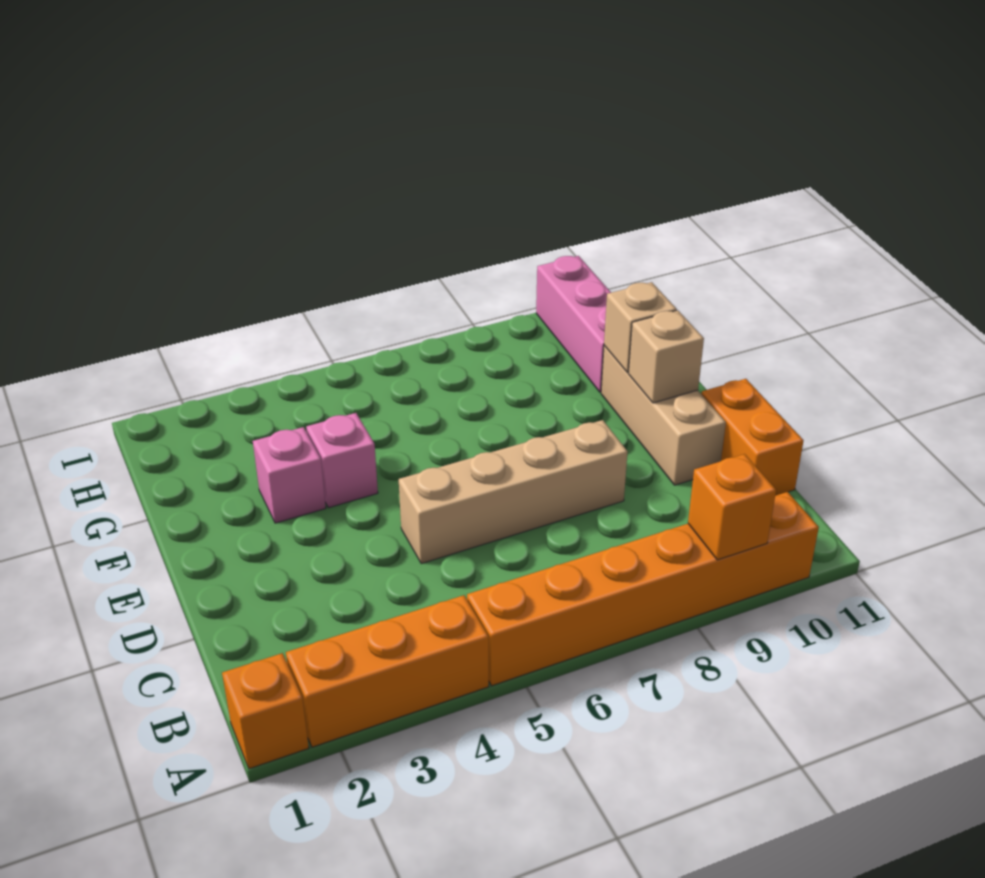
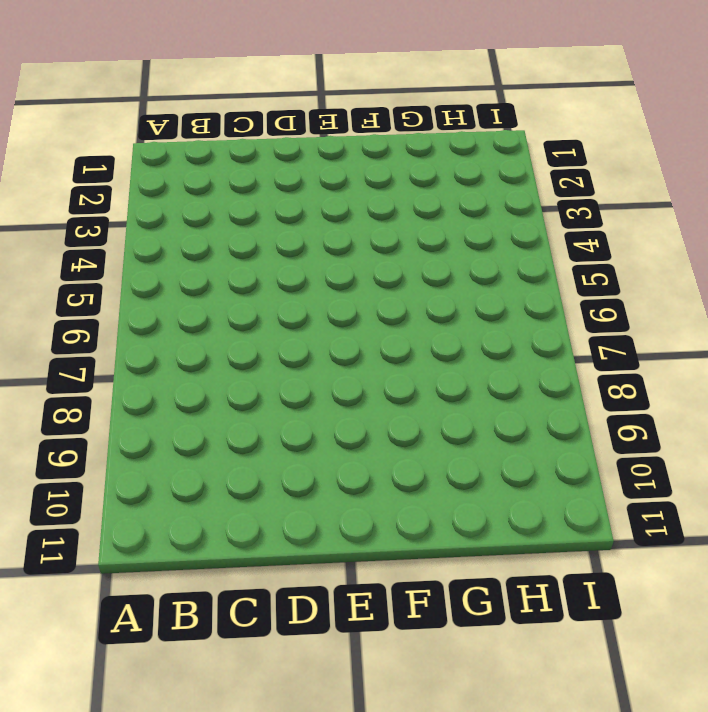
none -> orange brick A1 level 1
none -> orange brick A2:A4 level 1
none -> orange brick A5:A10 level 1

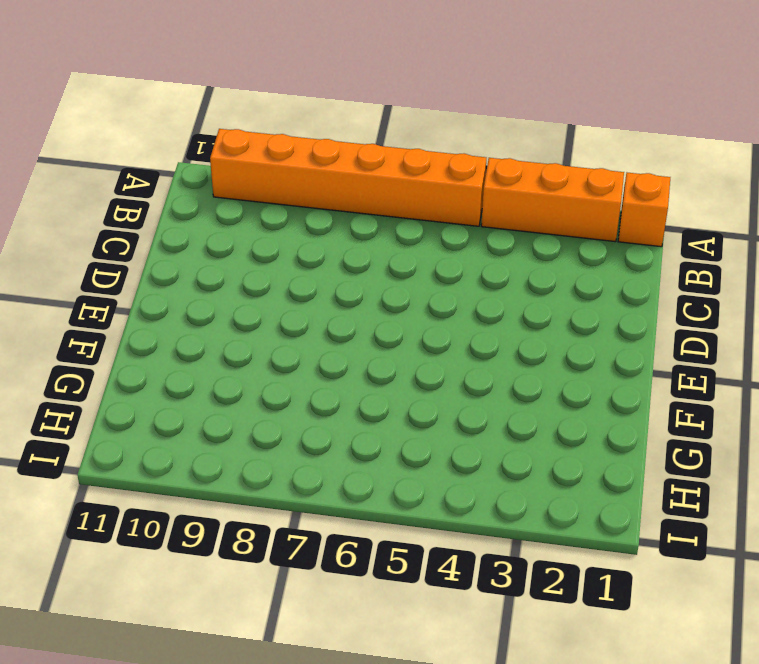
none -> orange brick C11:D11 level 1
none -> tan brick D5:D8 level 1
none -> tan brick D10:F10 level 1

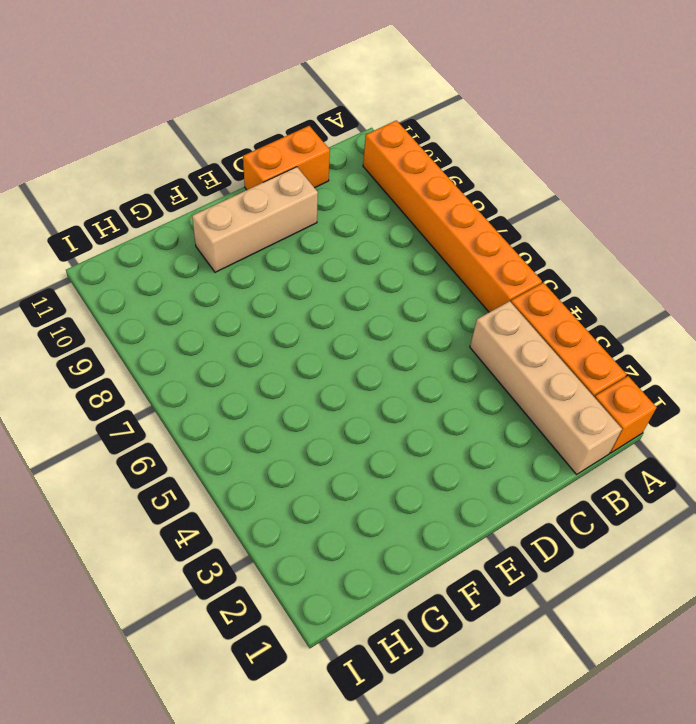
tan brick B1:B4 level 1 -> tan brick D5:D8 level 1
none -> pink brick F3 level 1
none -> pink brick F4 level 1
none -> pink brick G10:I10 level 1

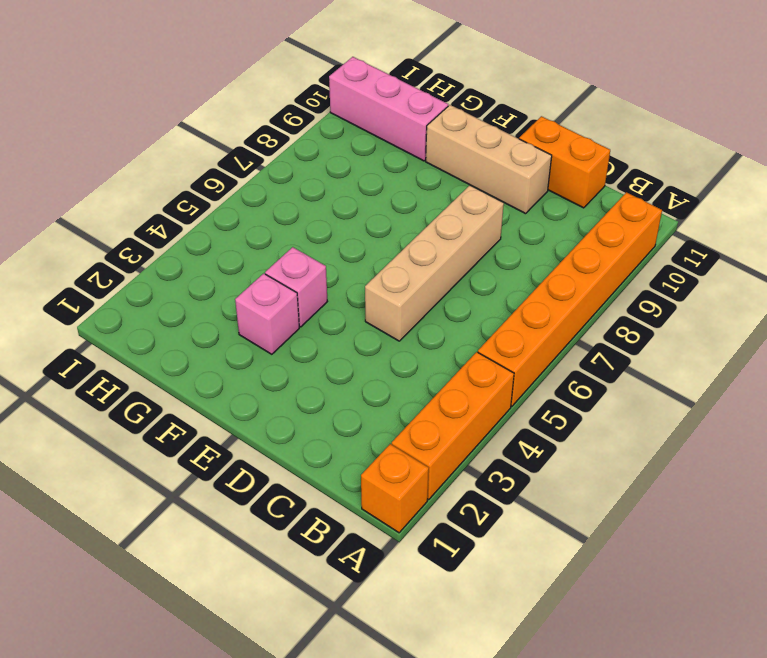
none -> orange brick A9 level 2
none -> tan brick E10 level 2
none -> tan brick F10 level 2

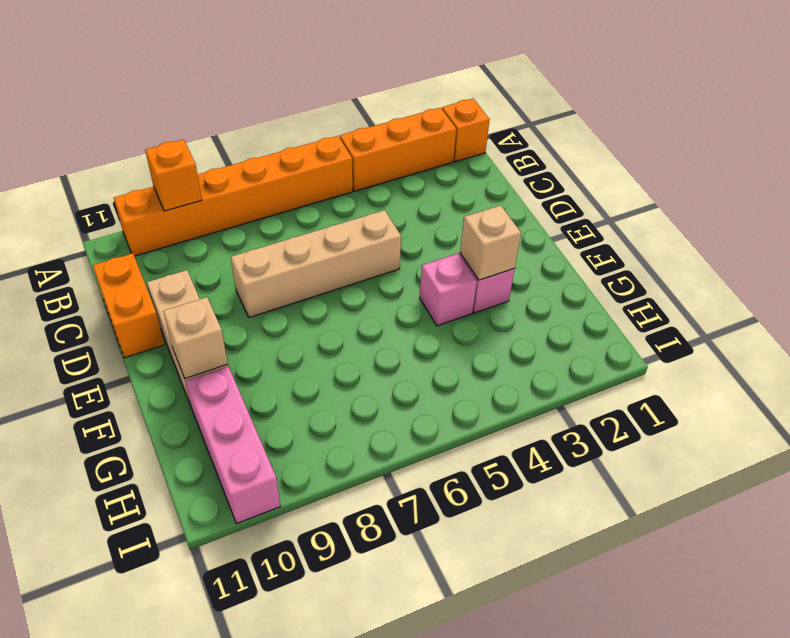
tan brick F3 level 2 -> tan brick E10 level 2

